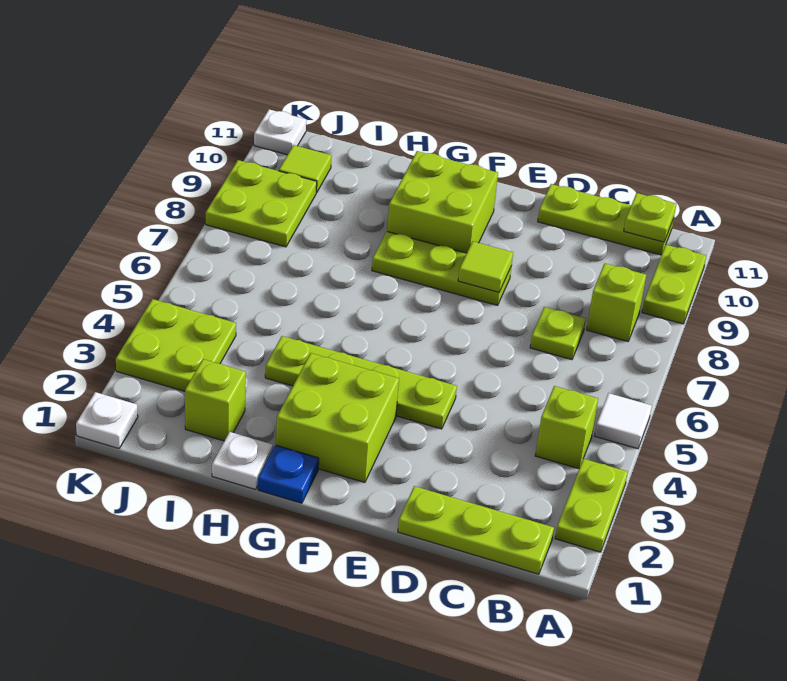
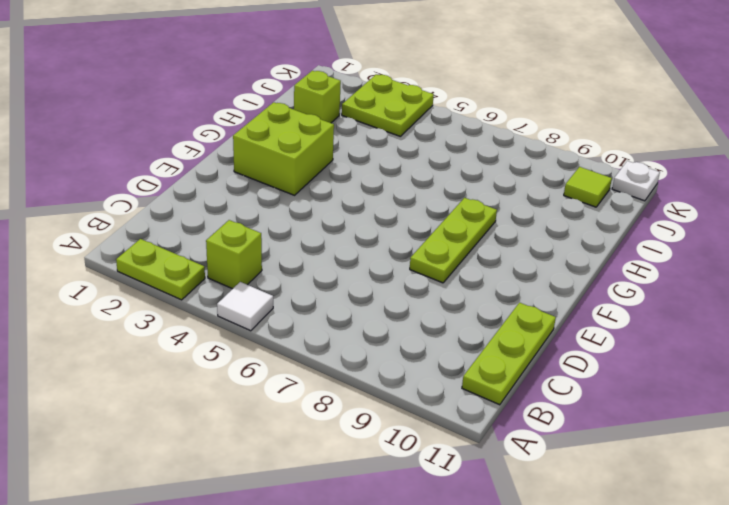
none -> lime plate A9:A10 level 1
none -> lime plate B1:D1 level 1
none -> lime brick B8 level 1

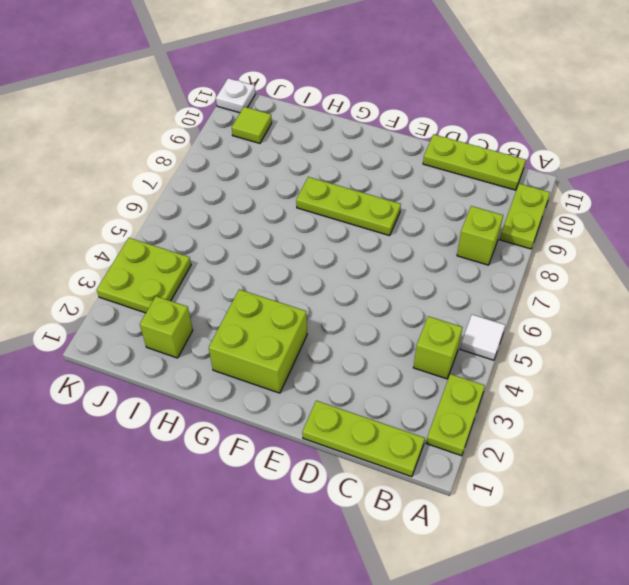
none -> lime plate C7 level 1
none -> lime plate E4:H4 level 1
none -> lime brick F9:G10 level 1

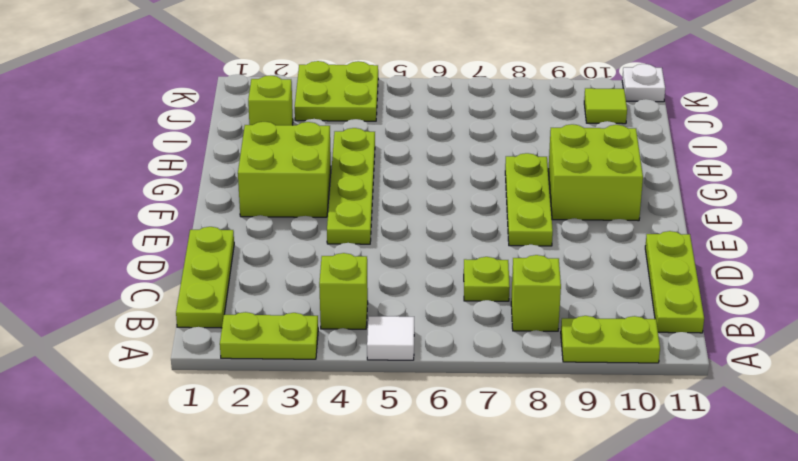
none -> blue plate G1 level 1
none -> white plate H1 level 1
none -> lime plate J8:K9 level 1

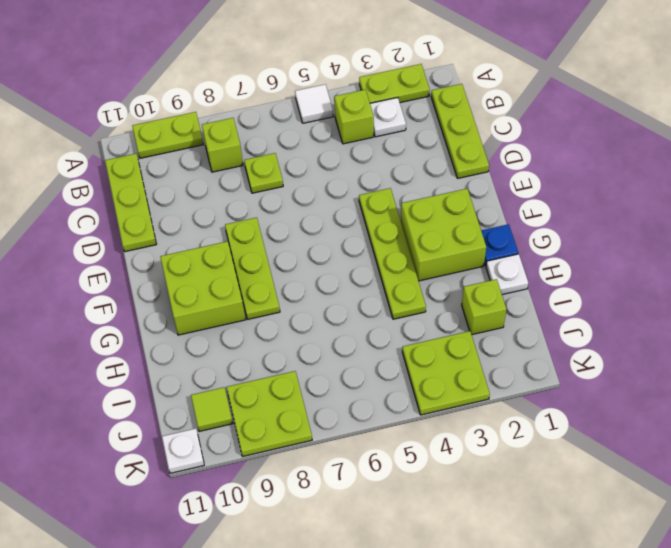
white plate B3 level 1 -> white plate K1 level 1
none -> lime plate B11 level 2
none -> lime tile E8 level 2

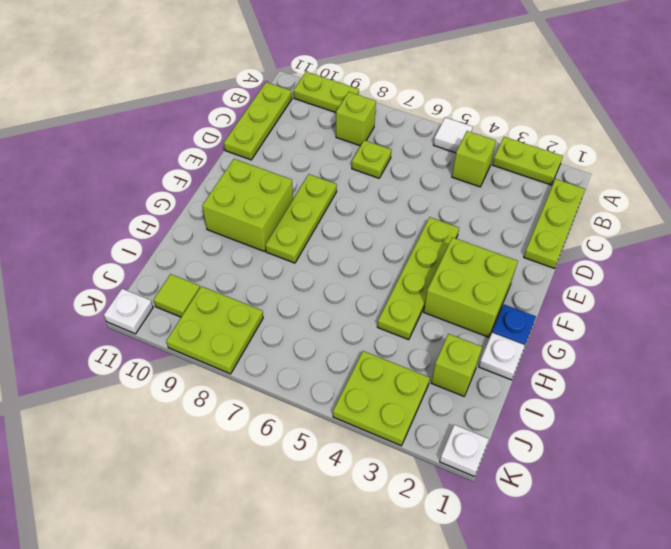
none -> lime plate B11 level 2
none -> lime tile E8 level 2

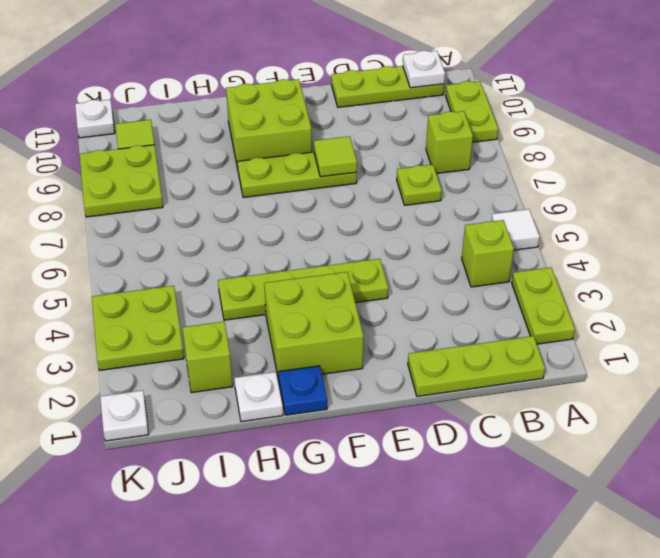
white plate B11 level 2 -> lime plate B11 level 2

